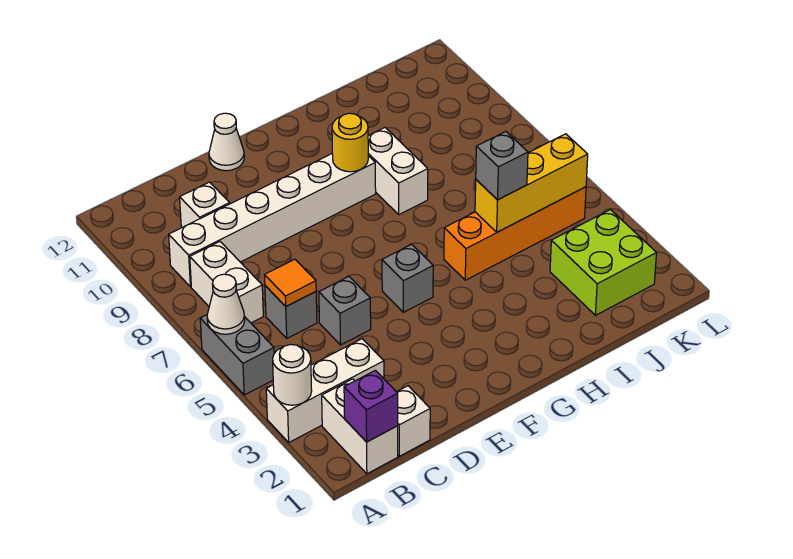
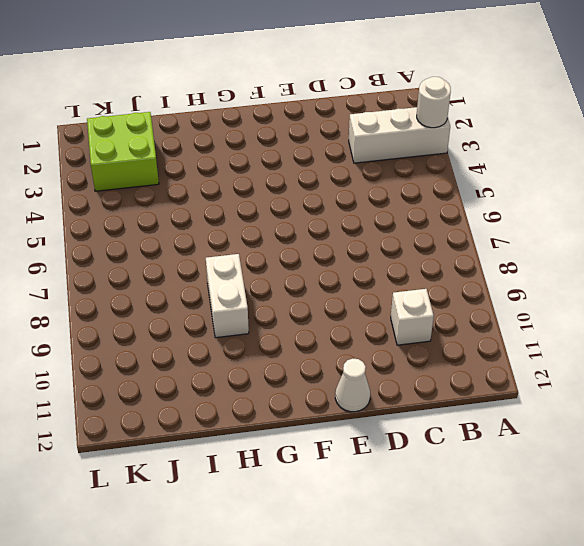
none -> grey brick A5:A6 level 1
none -> white brick B1:B2 level 1
none -> white brick B7:B8 level 1

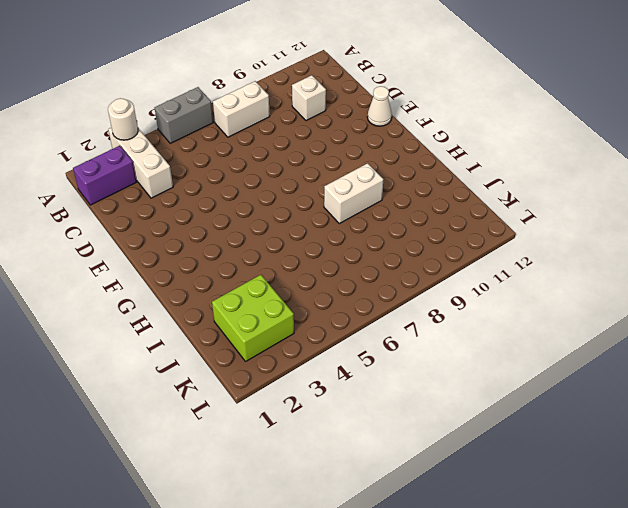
purple brick B1:B2 level 1 -> white brick B1:B2 level 1
none -> white brick B9:G9 level 1
none -> white brick C1 level 1
none -> grey brick C6 level 1

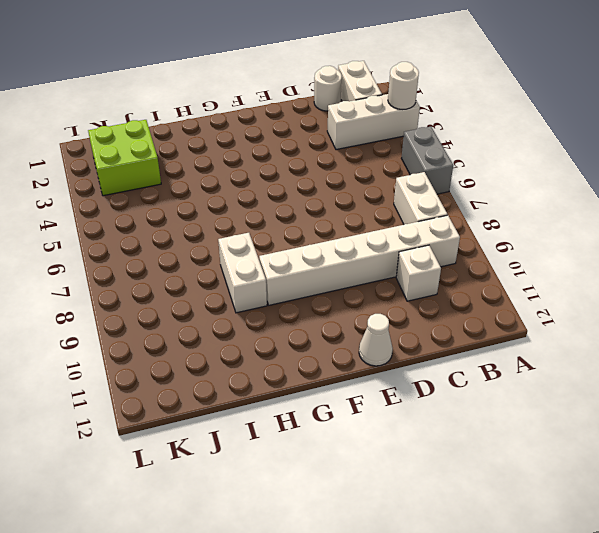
white round brick C1 level 1 -> white brick C1 level 1
none -> grey brick C6 level 1
none -> grey brick D5 level 1
none -> grey brick F5 level 1

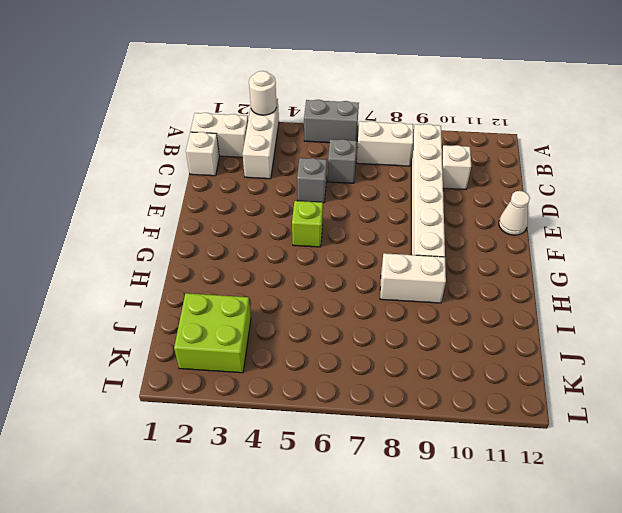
lime brick F5 level 1 -> grey brick F5 level 1
none -> orange brick H5:K5 level 1
none -> white cone A6 level 2
none -> purple brick B1 level 2

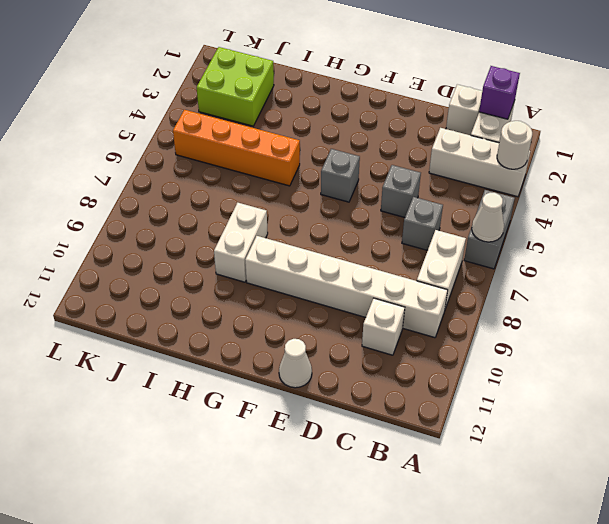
none -> orange tile C6 level 2
none -> yellow round brick G9 level 2
none -> yellow brick I5:K5 level 2

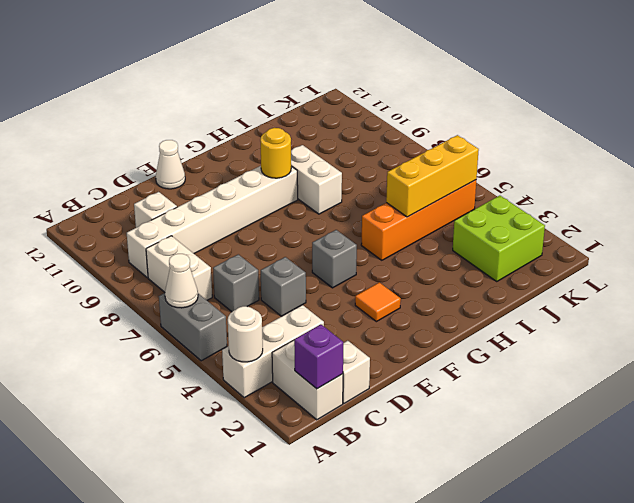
orange tile F3 level 1 -> orange tile C6 level 2
none -> grey brick I5 level 3

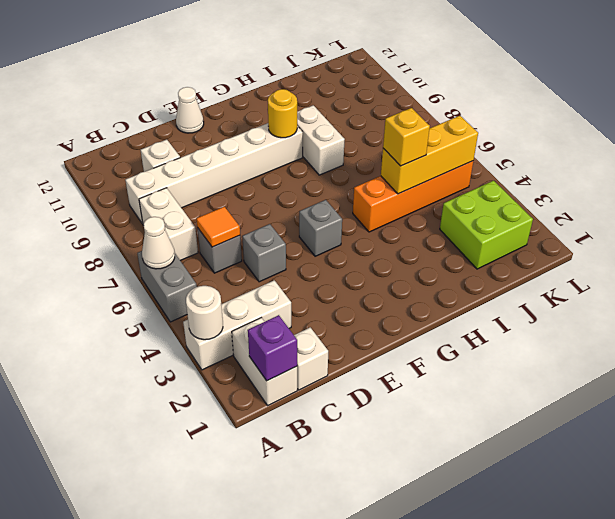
yellow brick I5 level 3 -> grey brick I5 level 3

